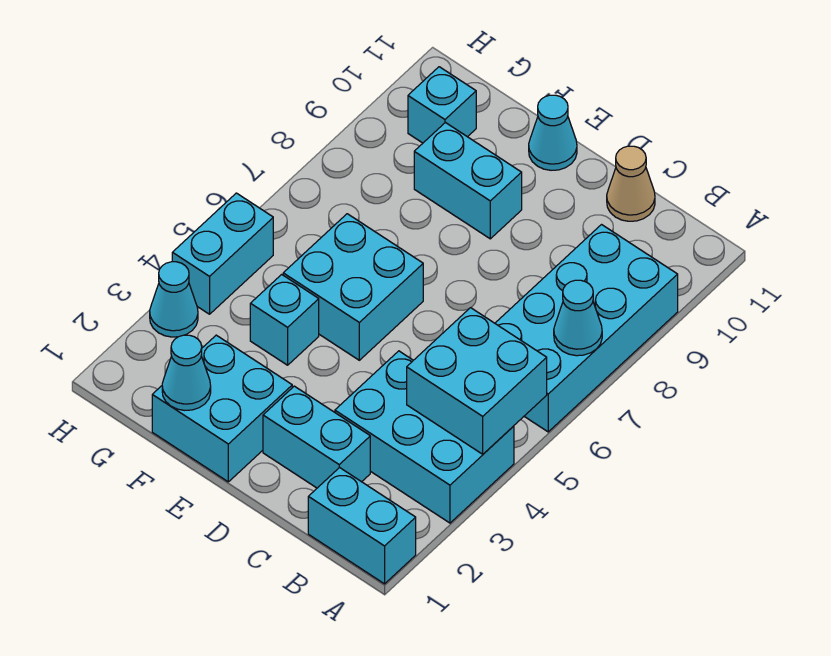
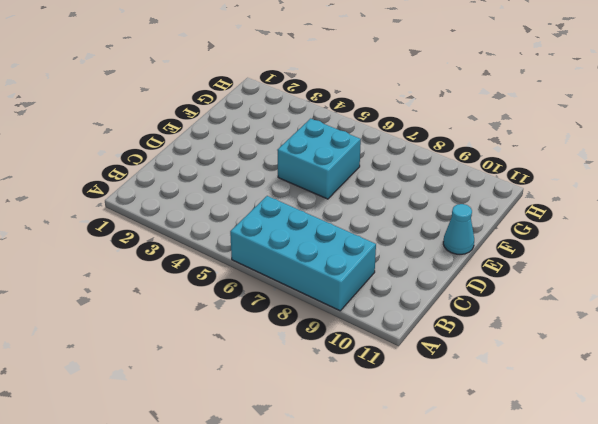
none -> cyan brick A1:B1 level 1
none -> cyan brick A3:C4 level 1
none -> cyan brick C2:D2 level 1

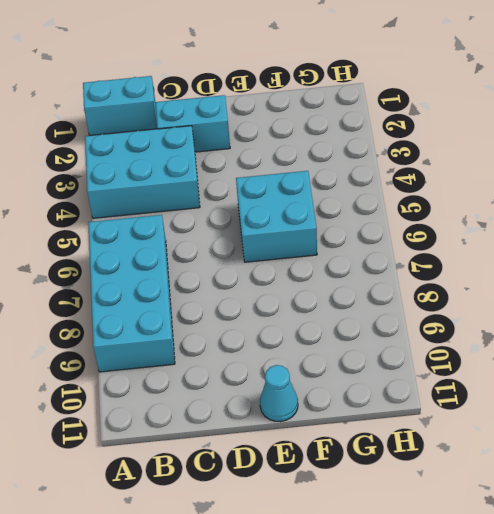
none -> tan cone C11 level 1
none -> cyan brick E1:F2 level 1
none -> cyan brick E9:F9 level 1

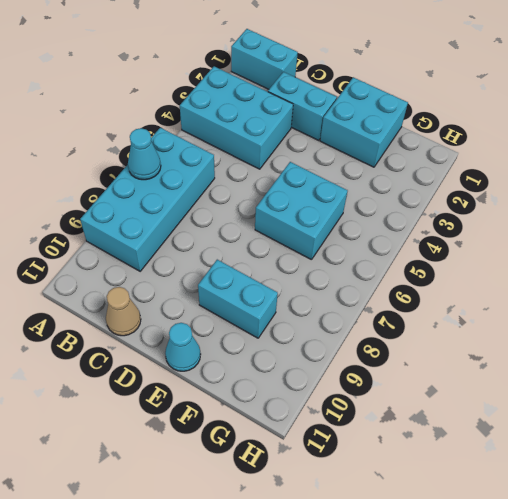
none -> cyan brick F4 level 1
none -> cyan brick G10 level 1
none -> cyan cone H3 level 1

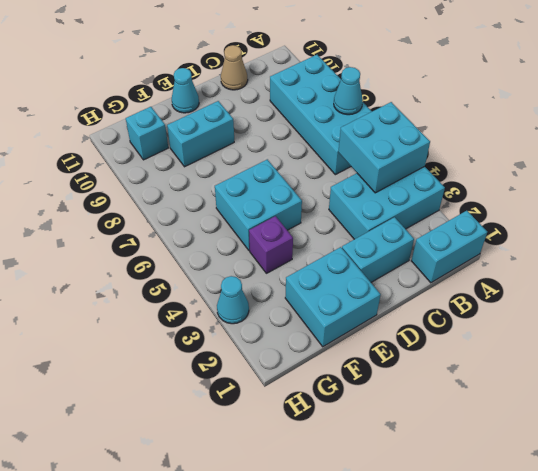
purple brick F4 level 1 -> cyan brick F4 level 1
none -> cyan brick H4:H5 level 1
none -> cyan cone F1 level 2

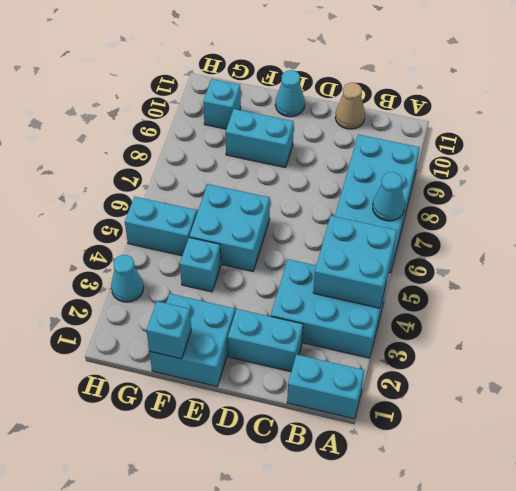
cyan brick F1 level 2 -> cyan cone F1 level 2
cyan brick G5:H5 level 1 -> cyan brick H4:H5 level 1

